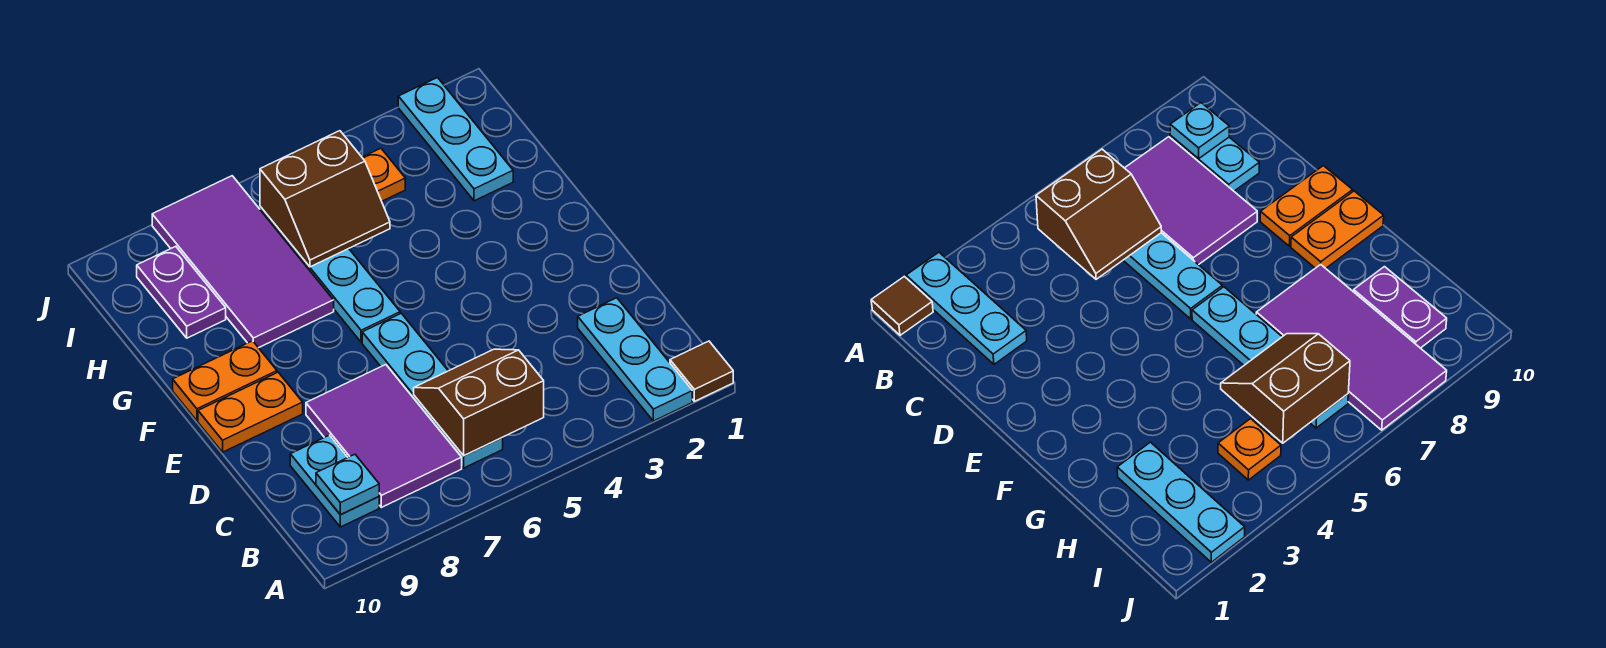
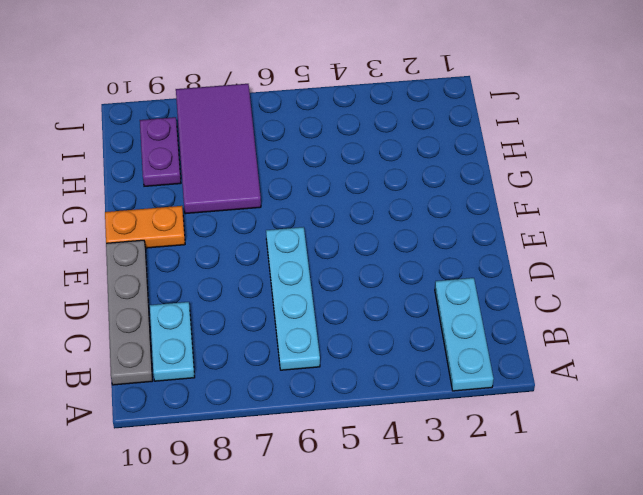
grey plate B10:E10 level 1 -> orange plate E9:E10 level 1
none -> brown tile A1 level 1
none -> purple tile B7:D8 level 1
none -> cyan plate F6:I6 level 1

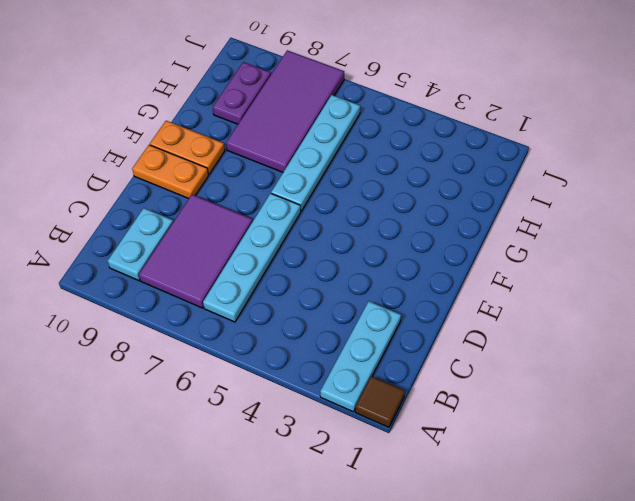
none -> cyan plate H2:J2 level 1
none -> orange plate I4 level 1
none -> brown slope B5:C6 level 2 top B

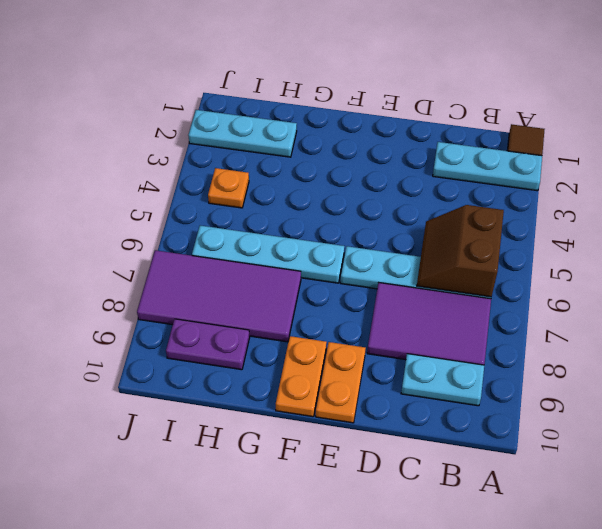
none -> cyan plate B9 level 2
none -> brown slope H5:I6 level 2 top I

